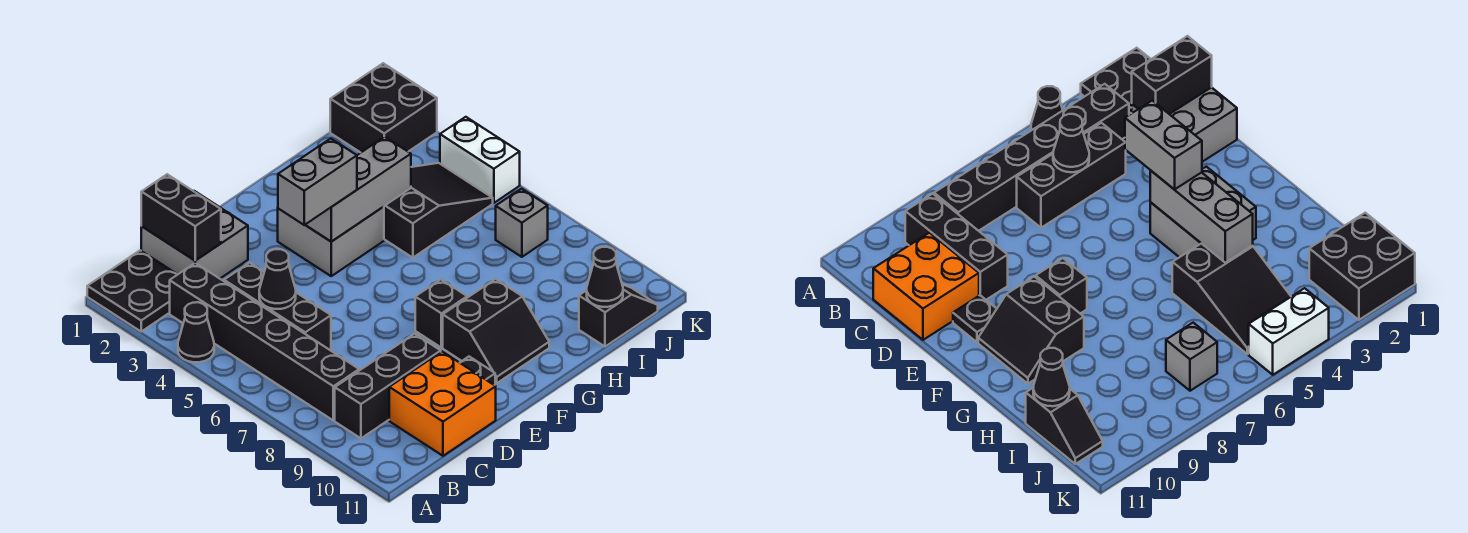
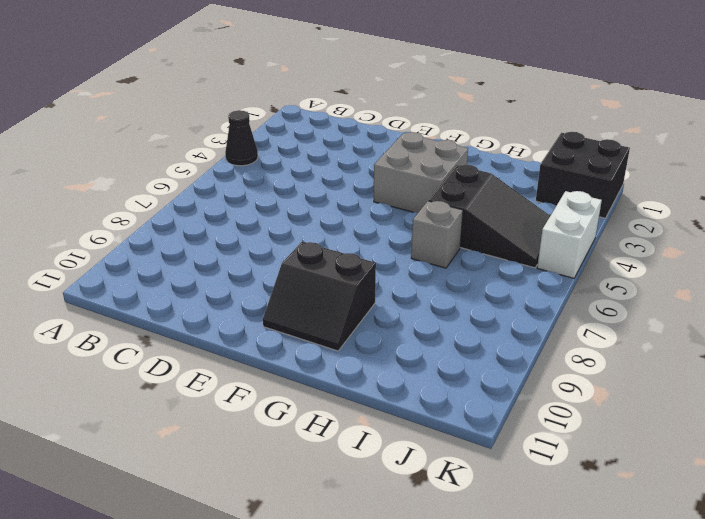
grey brick H6 level 1 -> grey brick J7 level 1
none -> black plate A1:B2 level 1
none -> black brick B3:B8 level 1
none -> black brick B9:D9 level 1

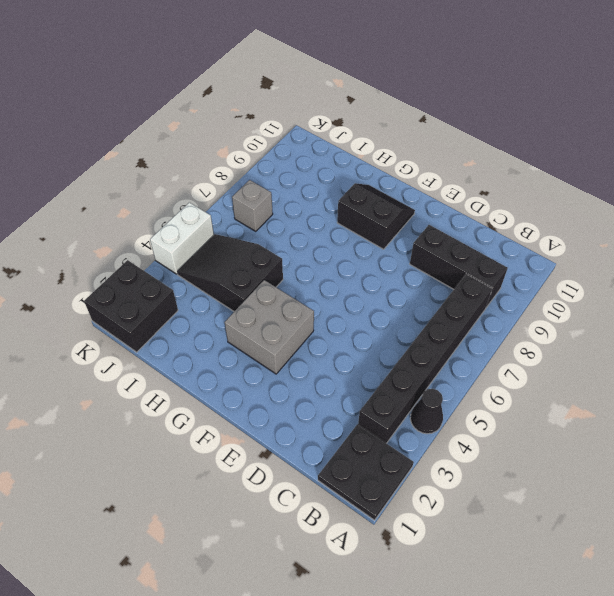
none -> grey brick C1:D2 level 1
none -> black brick C4:C6 level 1
none -> orange brick C10:D11 level 1

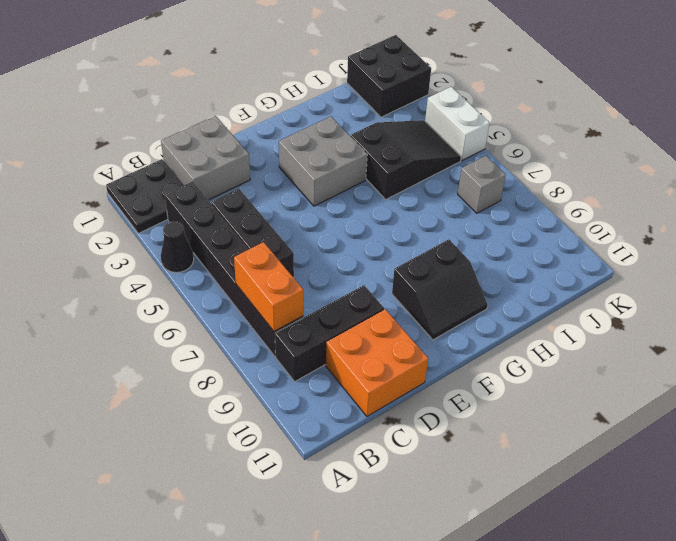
orange brick B7:B8 level 2 -> none
none -> black plate E10 level 1
none -> black brick F8 level 1
none -> black slope I11:J11 level 1 top I

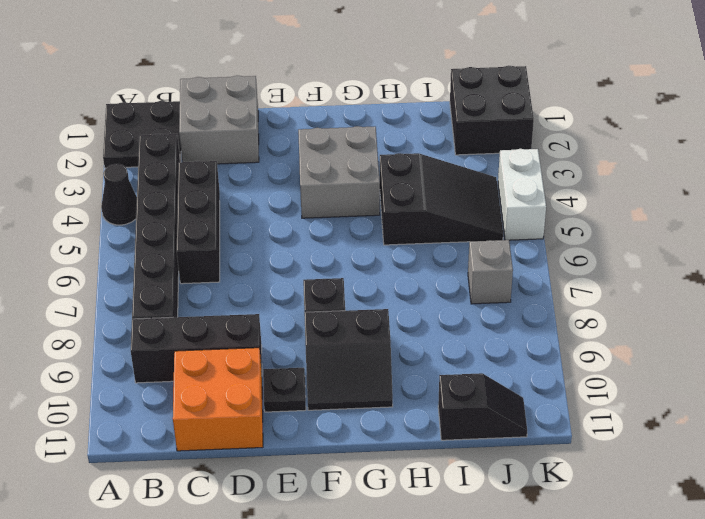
none -> black brick C1:C2 level 2
none -> black cone C5 level 2
none -> grey brick F4:H4 level 2

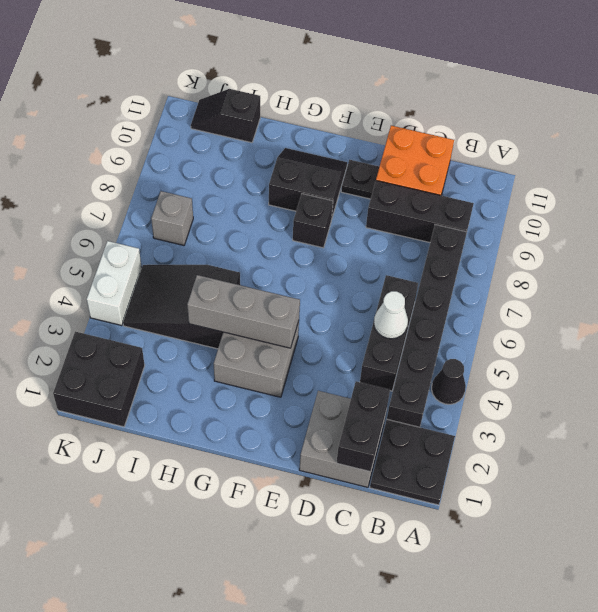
white cone C5 level 2 -> black cone C5 level 2
none -> black cone I11 level 2
none -> grey brick E4:F4 level 3

